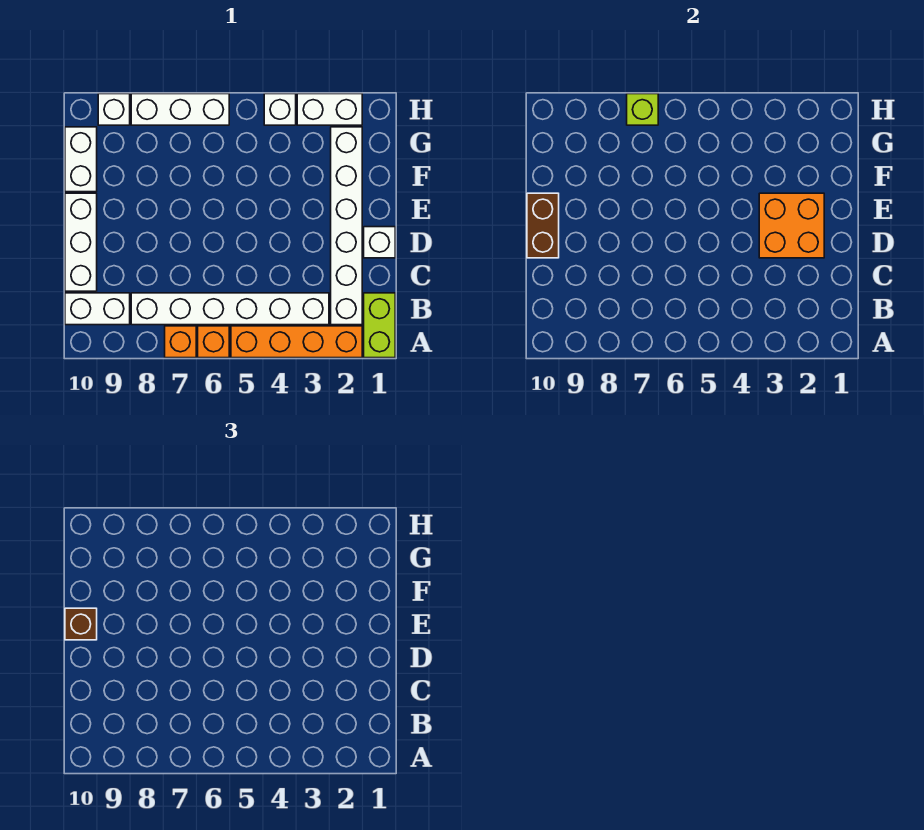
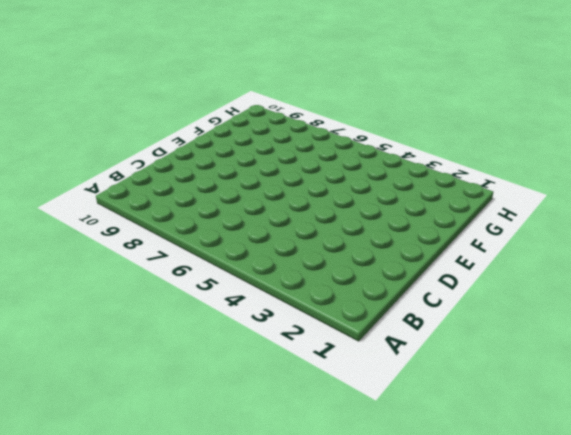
none -> lime brick A1:B1 level 1
none -> orange brick A2:A5 level 1
none -> orange brick A6 level 1

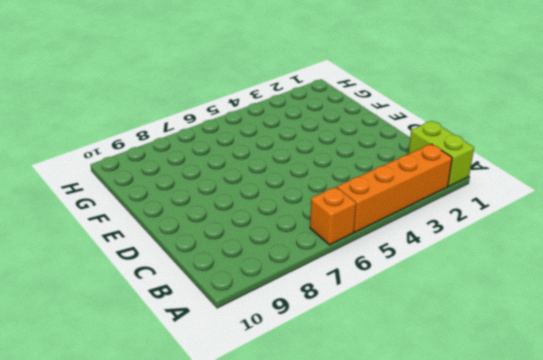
none -> orange brick A7 level 1
none -> white brick B2:G2 level 1
none -> white brick B3:B8 level 1

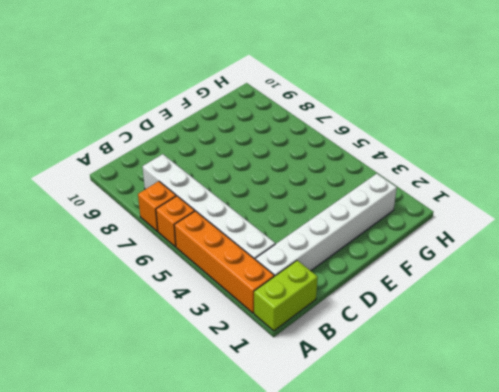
none -> white brick B9:B10 level 1
none -> white brick C10:E10 level 1
none -> white brick D1 level 1

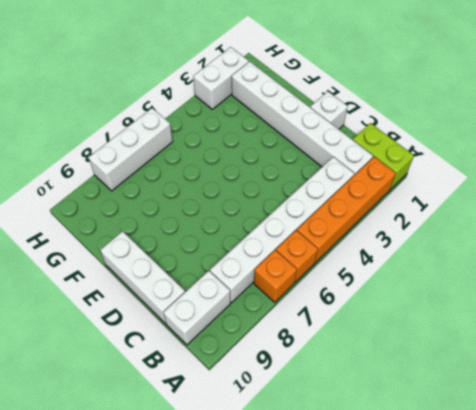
none -> white brick F10:G10 level 1
none -> white brick H4 level 1
none -> white brick H9 level 1

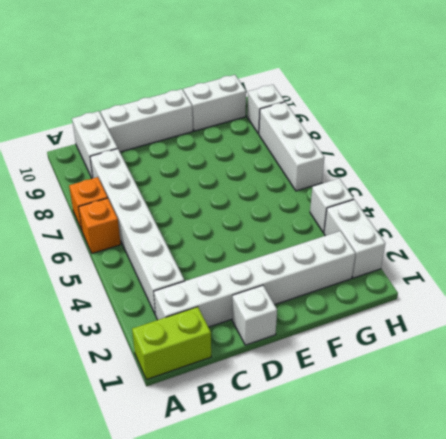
none -> orange brick A2:A5 level 1
none -> orange brick D2:E3 level 2
none -> brown brick D10:E10 level 2

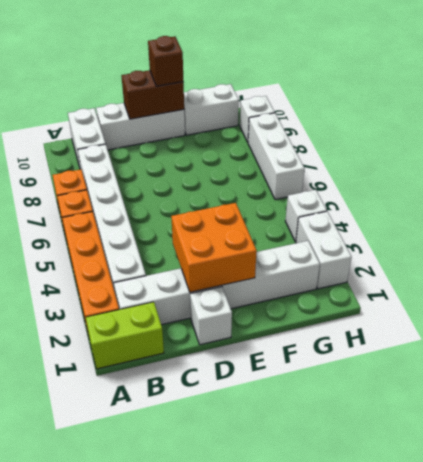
none -> lime brick H7 level 2

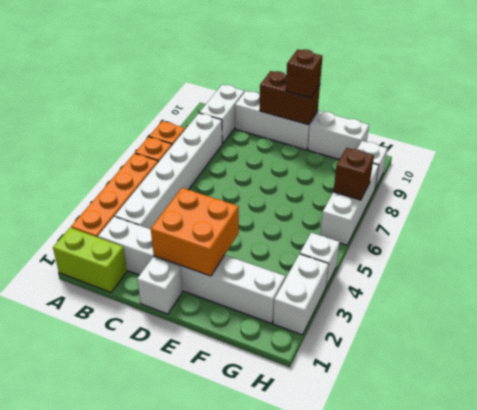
brown brick H7 level 2 -> lime brick H7 level 2

